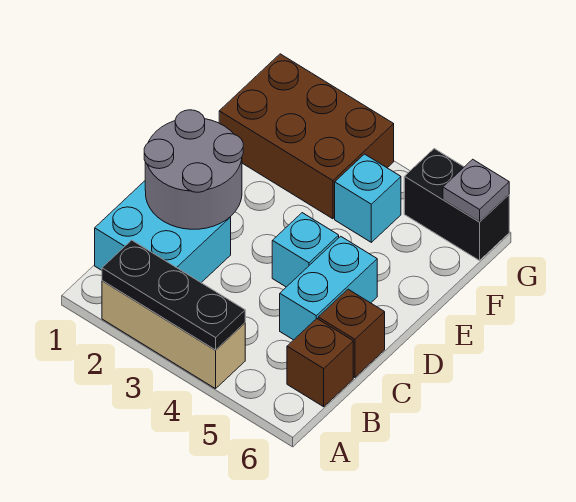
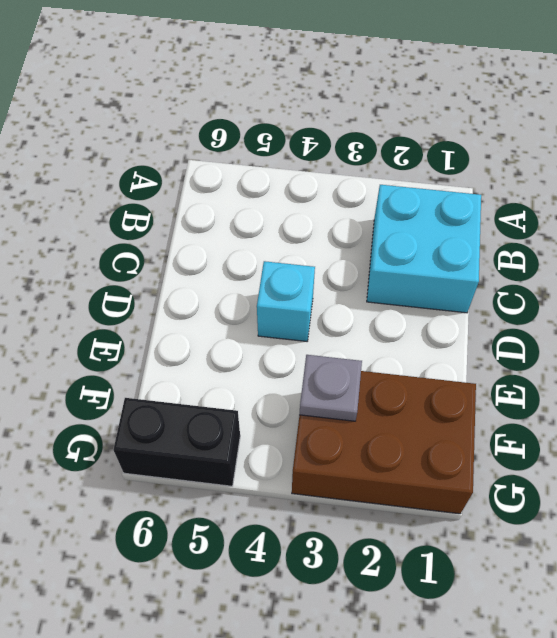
grey plate F3 level 2 -> grey plate G6 level 2
none -> tan brick A2:A4 level 1
none -> brown brick B6 level 1
none -> cyan brick C5:D5 level 1

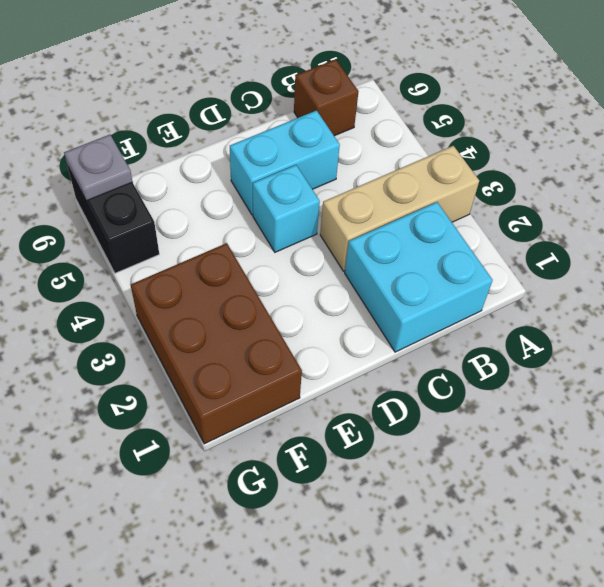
tan brick A3:C3 level 1 -> tan brick A2:A4 level 1
none -> brown brick C6 level 1
none -> cyan brick F4 level 1
none -> black plate A2:A4 level 2

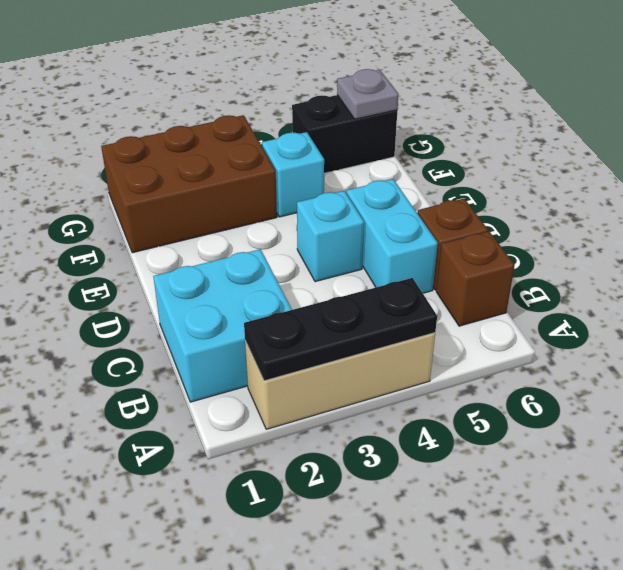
none -> grey round brick C1:D2 level 2

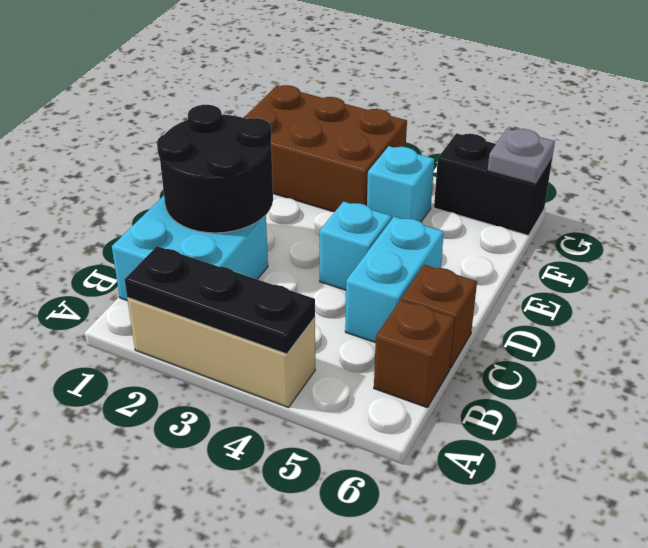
black round brick C1:D2 level 2 -> grey round brick C1:D2 level 2

